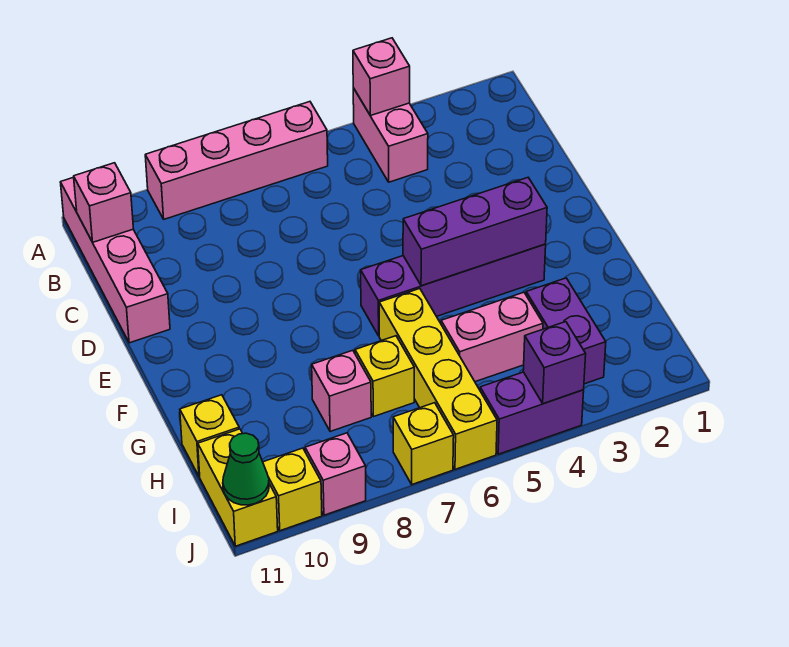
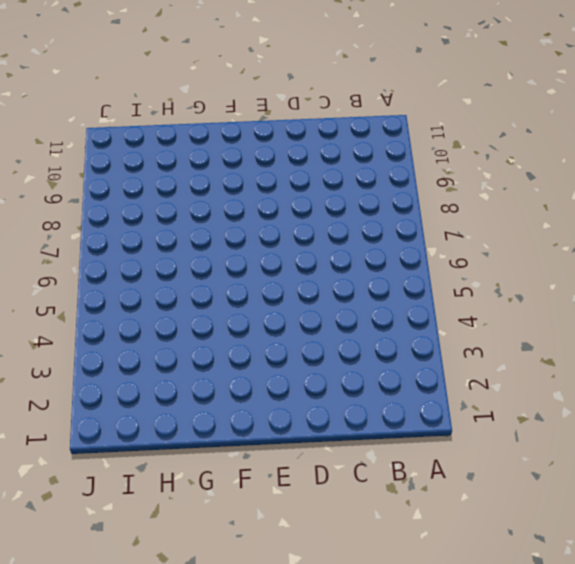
none -> pink brick A4:B4 level 1
none -> pink brick A6:A9 level 1
none -> pink brick A11:D11 level 1

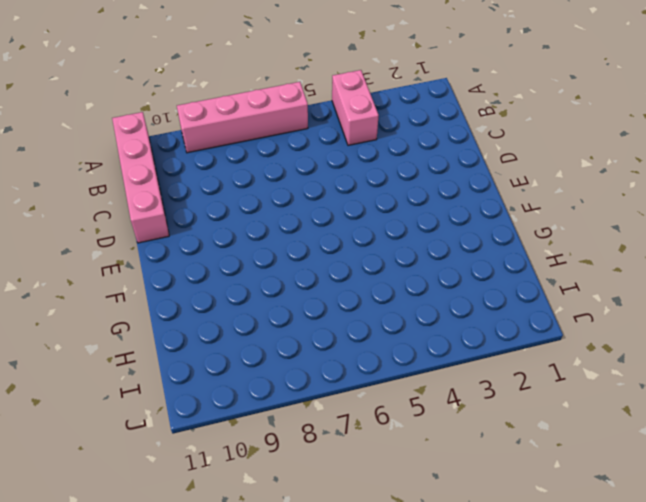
none -> purple brick F3:F6 level 1
none -> yellow brick G6:J6 level 1
none -> purple brick H3:I3 level 1

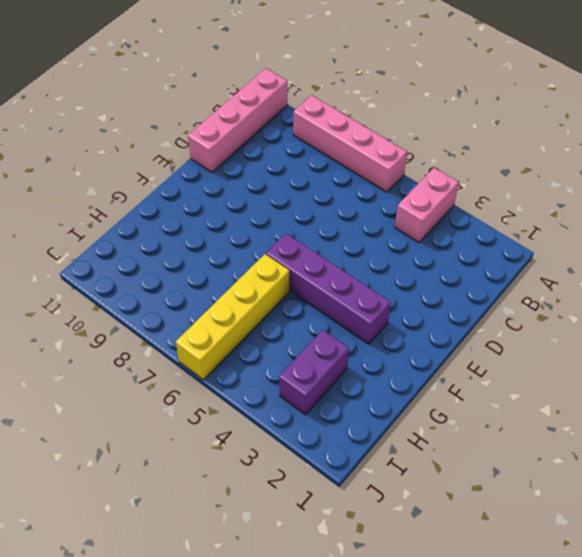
none -> pink brick H4:H5 level 1
none -> yellow brick H7 level 1
none -> pink brick H8 level 1

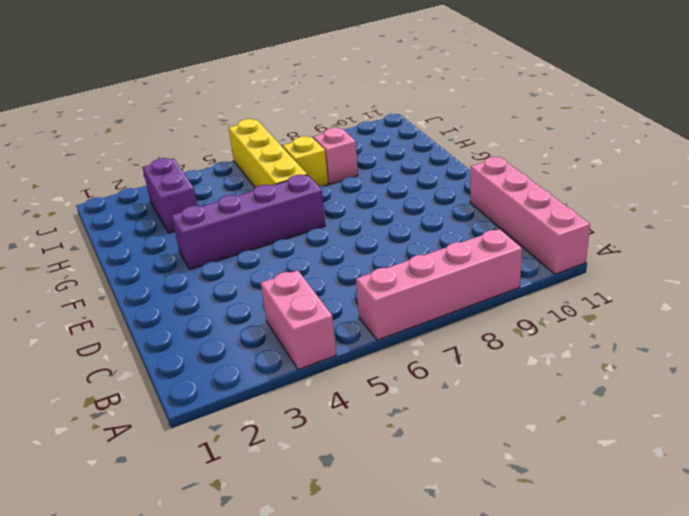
none -> pink brick H4:H5 level 1
none -> yellow brick H11 level 1
none -> yellow brick I11:J11 level 1

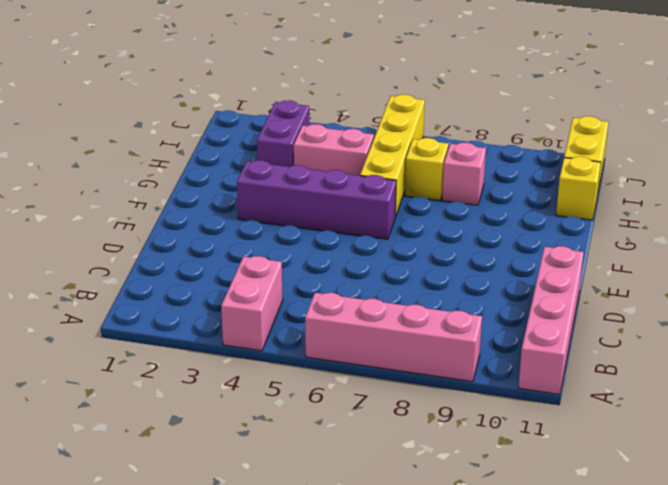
none -> purple brick J4:J5 level 1
none -> yellow brick J7 level 1
none -> pink brick J9 level 1

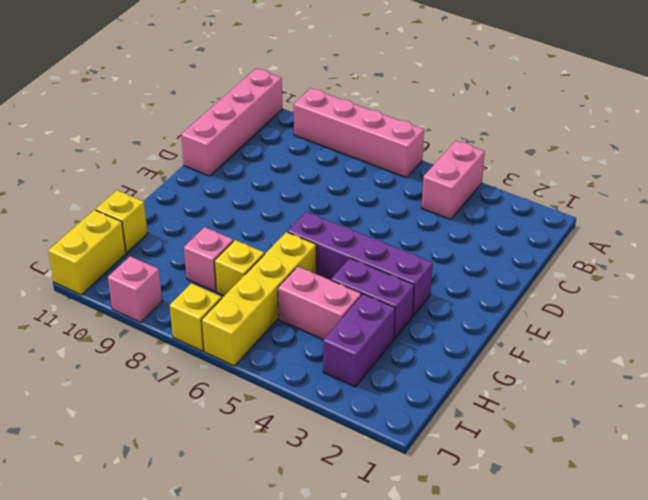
purple brick G3:G4 level 1 -> purple brick J4:J5 level 1
none -> yellow brick J10 level 1
none -> pink brick A4 level 2
none -> pink brick B11 level 2

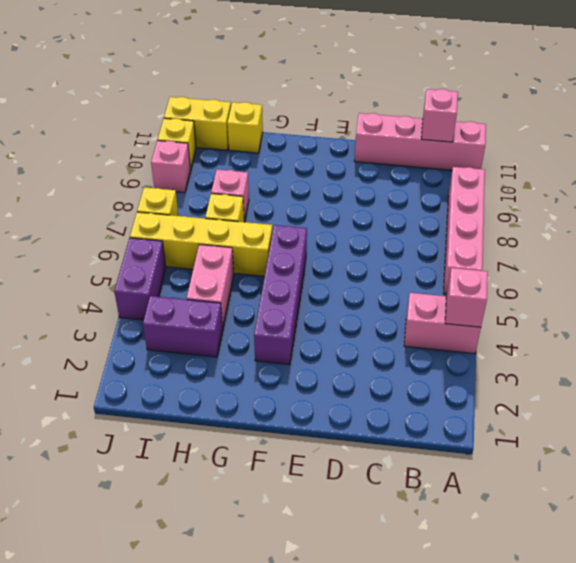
none -> purple brick F3:F5 level 2
none -> purple brick J4 level 2
none -> green cone J11 level 2

